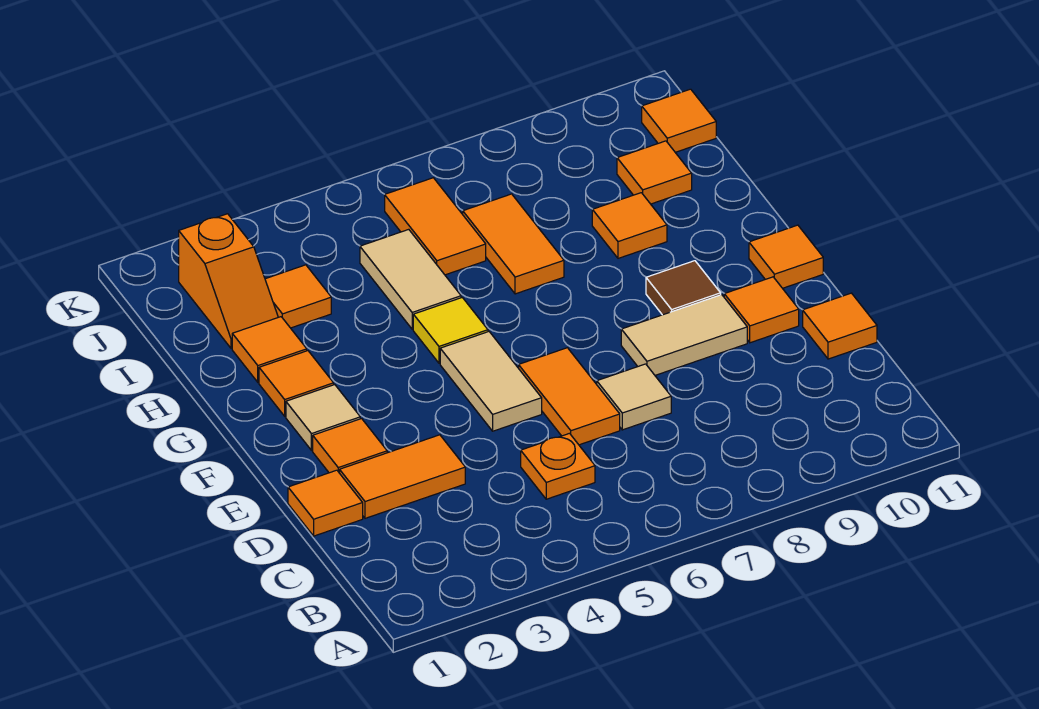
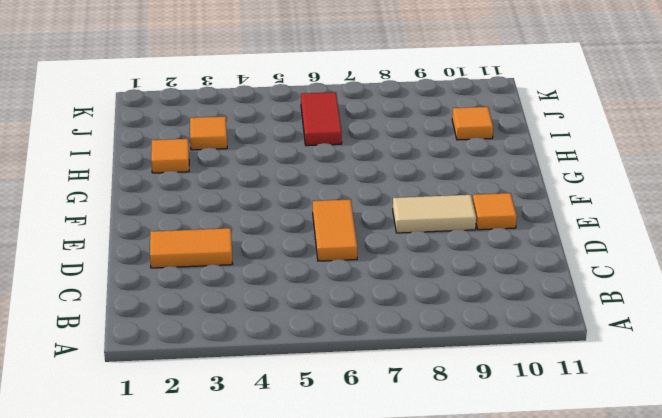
red tile I6:J6 level 1 -> orange tile I6:J6 level 1
none -> orange plate C5 level 1
none -> orange tile D1 level 1
none -> tan tile D7 level 1

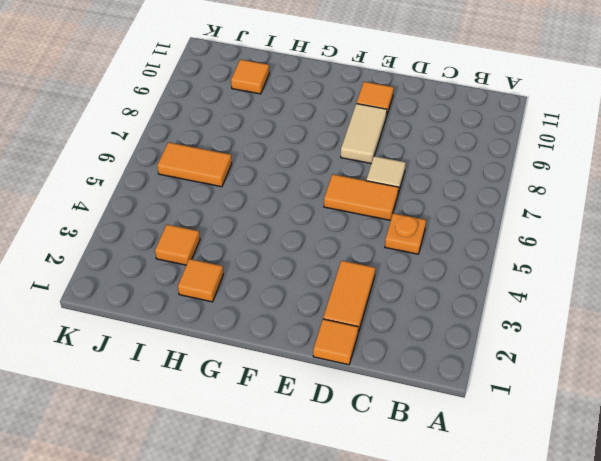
none -> orange tile D11 level 1
none -> orange tile E2 level 1
none -> tan tile E5:F5 level 1

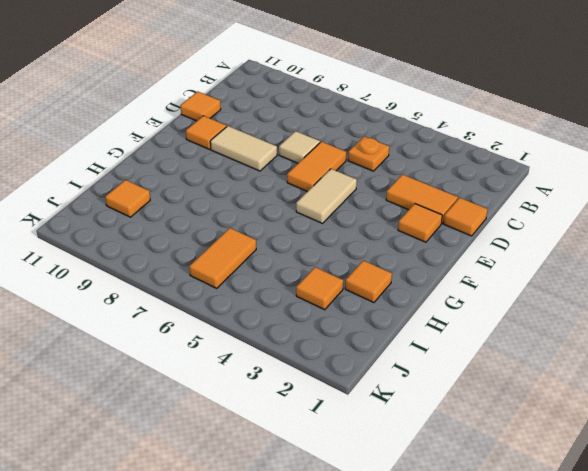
none -> tan tile F2 level 1
none -> brown tile F9 level 1
none -> orange tile F11 level 1

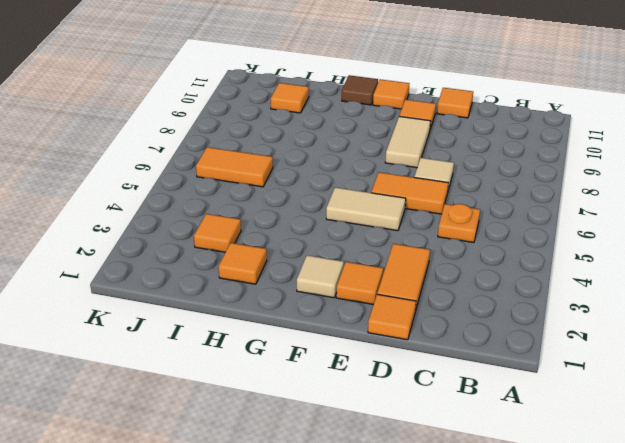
brown tile G11 level 1 -> brown tile F9 level 1
none -> orange tile G2 level 1
none -> yellow tile G5 level 1
none -> tan tile H5:I5 level 1

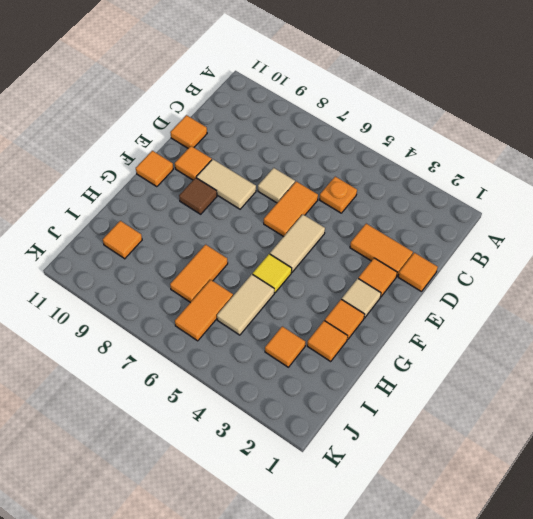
none -> orange tile H9 level 1
none -> orange slope I2:J2 level 1 top J
none -> orange tile J11 level 1

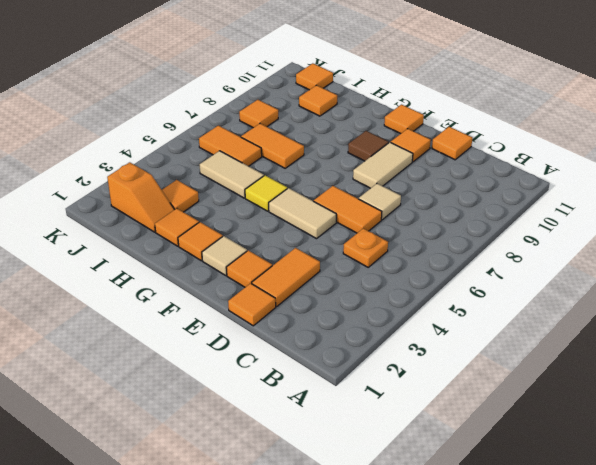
orange tile J8 level 1 -> orange tile H9 level 1

